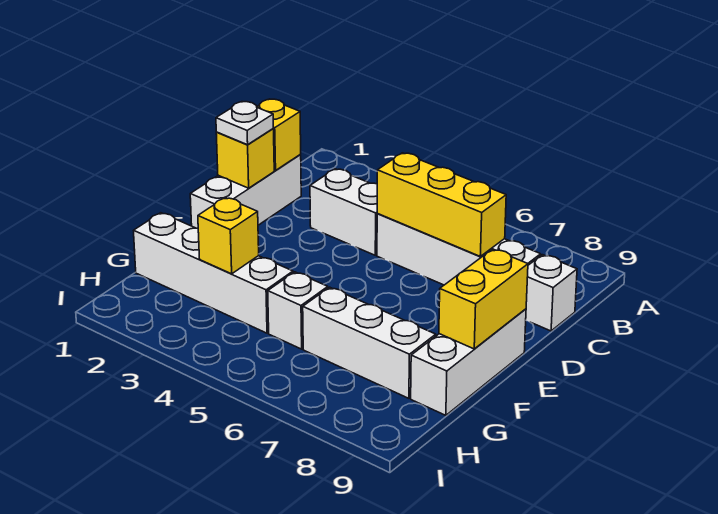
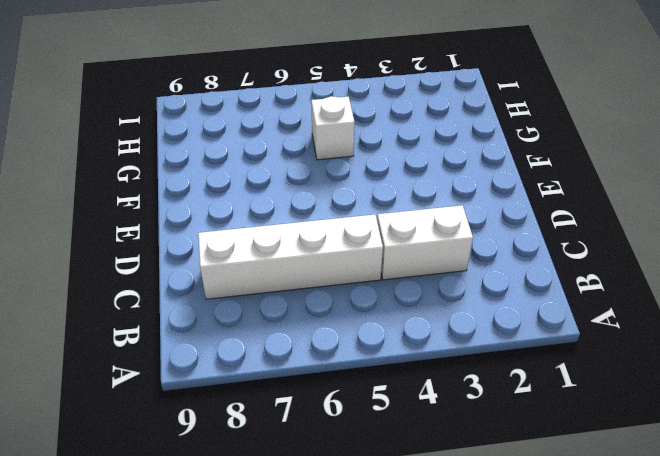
none -> white brick C1:E1 level 1
none -> white brick C9 level 1
none -> white brick E9:G9 level 1

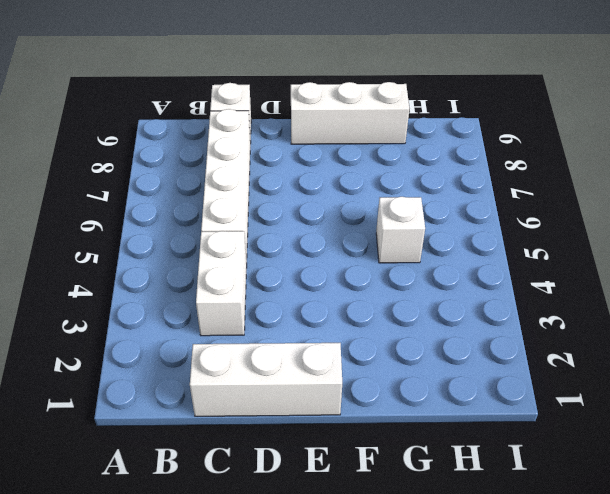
none -> white brick G1:G4 level 1
none -> white brick G6:G8 level 1
none -> yellow brick C1 level 2

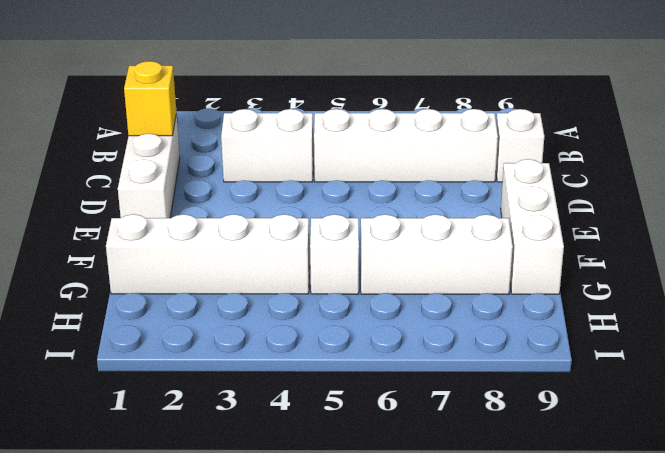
none -> yellow brick C5:C7 level 2
none -> yellow brick D1 level 2
none -> yellow brick E9:F9 level 2

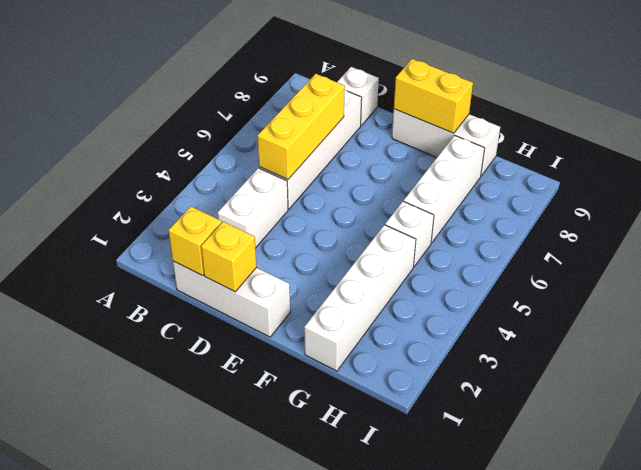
none -> yellow brick G3 level 2
none -> white plate D1 level 3

